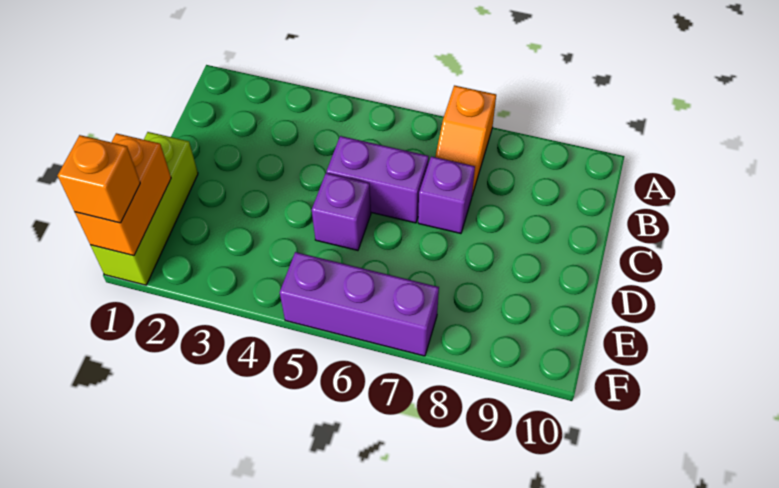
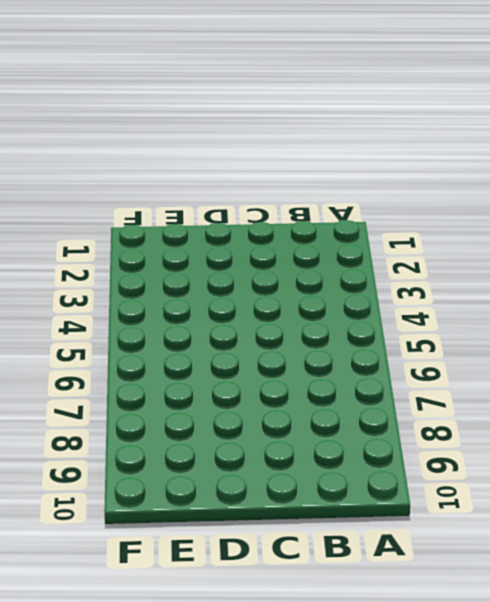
none -> orange slope A7:B7 level 1 top A
none -> purple brick C5:C6 level 1

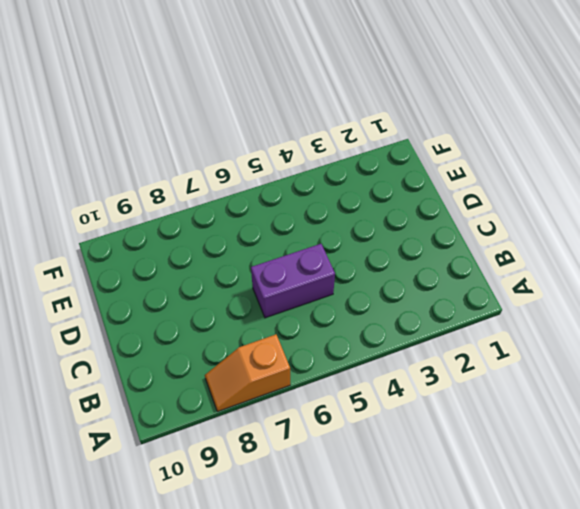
orange slope A7:A8 level 1 top 7 -> orange slope A7:B7 level 1 top A
none -> purple brick C7 level 1
none -> lime brick D1:F1 level 1

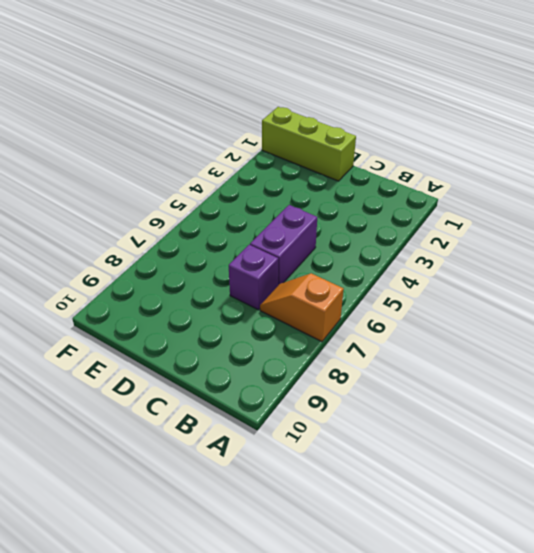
none -> purple brick D5 level 1
none -> purple brick F5:F7 level 1

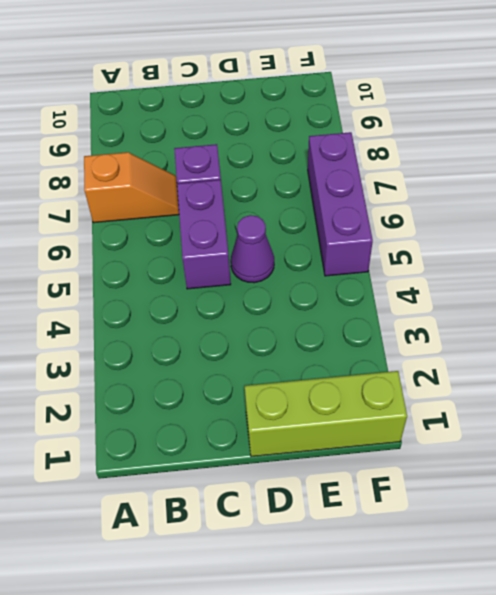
purple cone D5 level 1 -> purple brick D5 level 1
none -> orange brick E1:F1 level 2
none -> orange brick F1 level 3

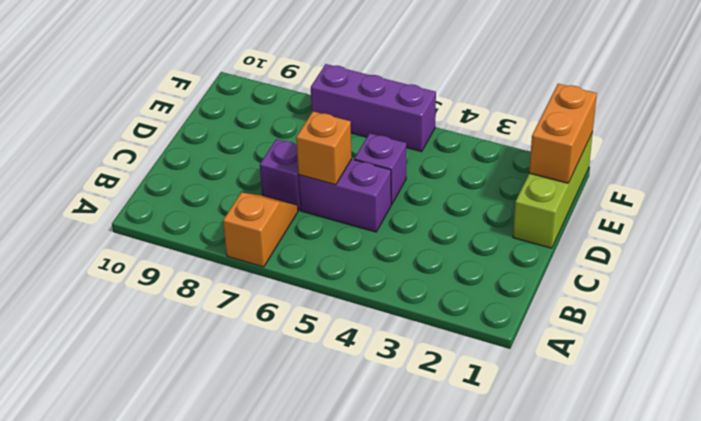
orange brick C6 level 2 -> orange brick F1 level 3

